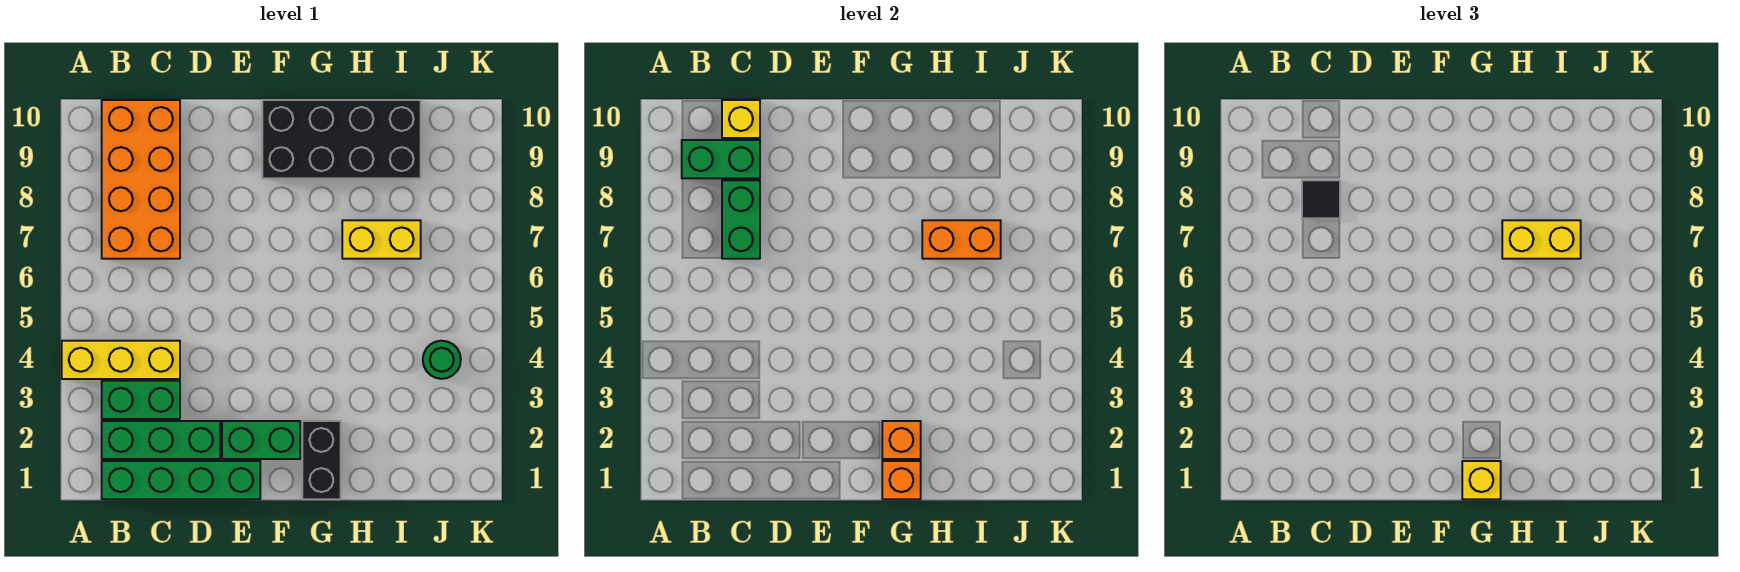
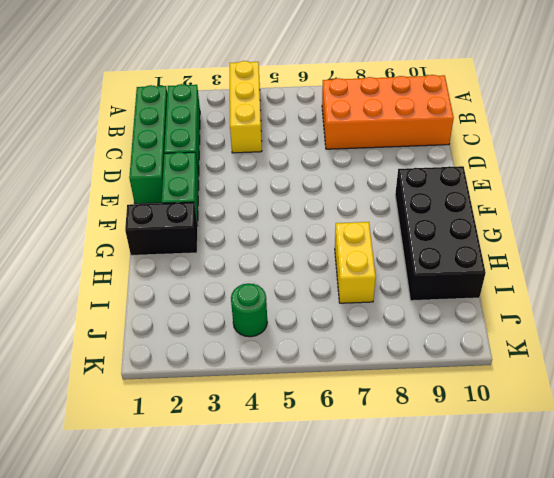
none -> green brick B3:C3 level 1
none -> green brick B9:C9 level 2
none -> green brick C7:C8 level 2

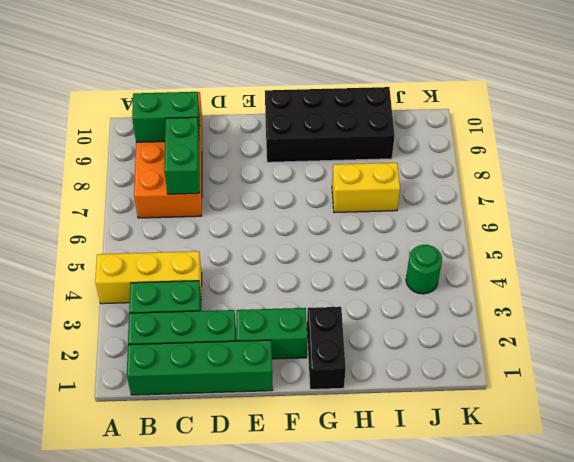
none -> yellow brick C10 level 2
none -> orange brick G1 level 2
none -> orange brick G2 level 2

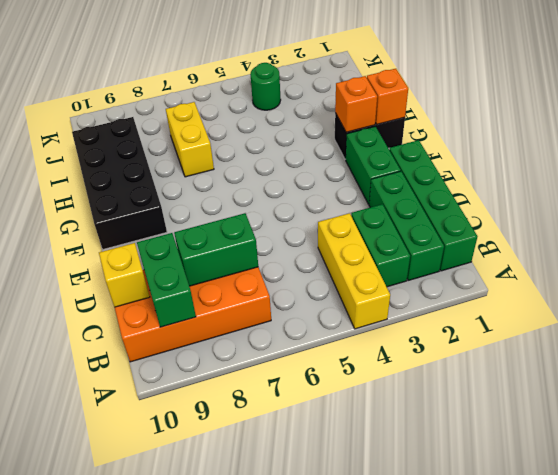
none -> orange brick H7:I7 level 2
none -> black tile C8 level 3
none -> yellow brick G1 level 3

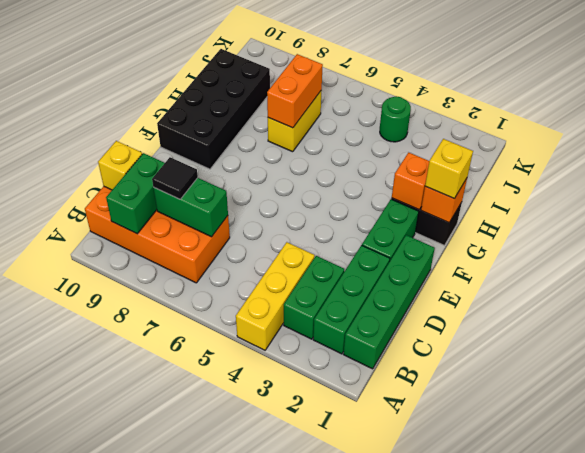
none -> yellow brick H7:I7 level 3

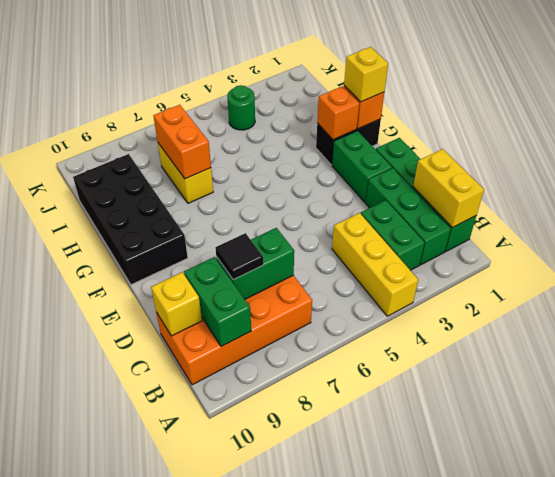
yellow brick B1:C1 level 2 -> yellow brick H7:I7 level 3

